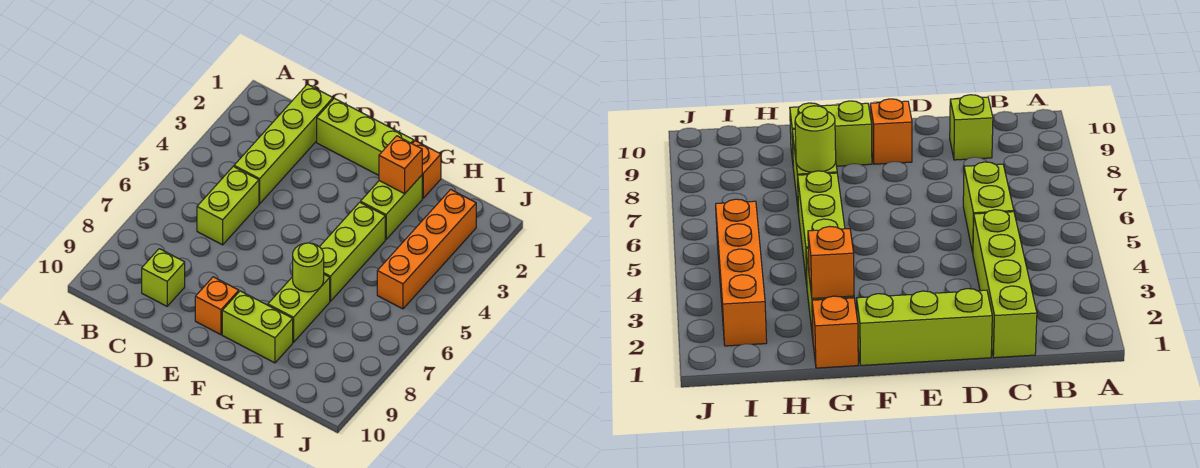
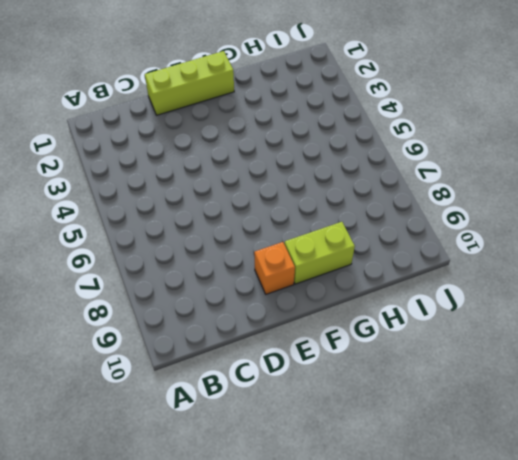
none -> lime brick C1:C4 level 1
none -> lime brick C5:C6 level 1
none -> lime brick C9 level 1

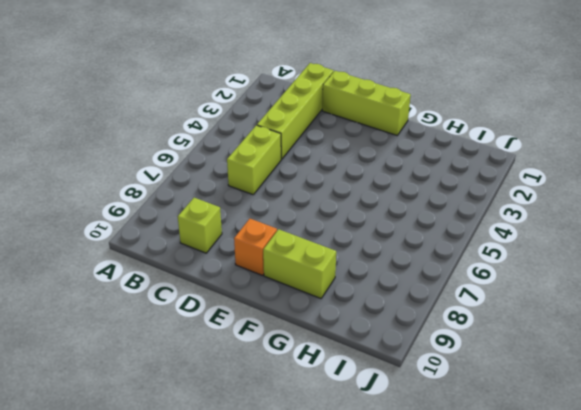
none -> orange brick G1 level 1
none -> lime brick G2:G3 level 1
none -> lime brick G4:G6 level 1

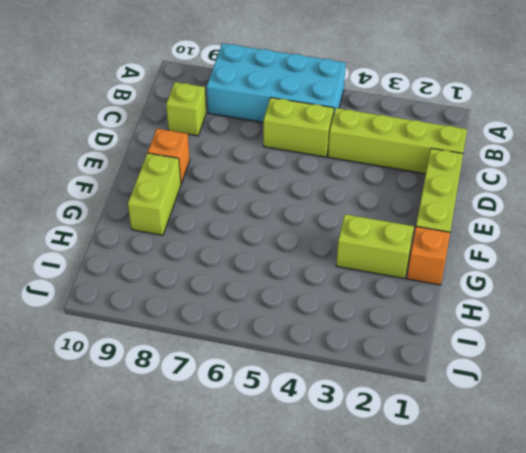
cyan brick A5:B8 level 1 -> none
none -> lime brick G4:G6 level 1
none -> lime brick G7:G8 level 1
none -> orange brick I2:I5 level 1

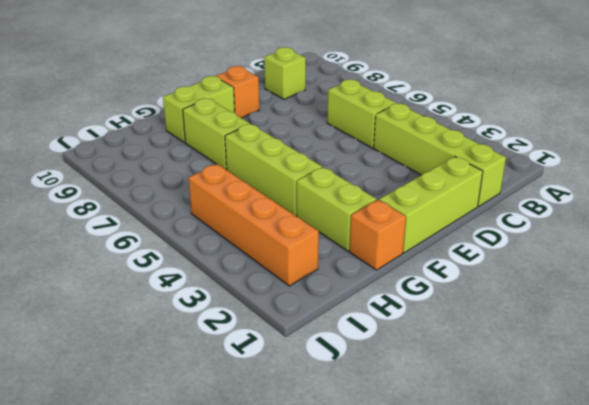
none -> orange brick G2 level 2
none -> lime round brick G7 level 2

